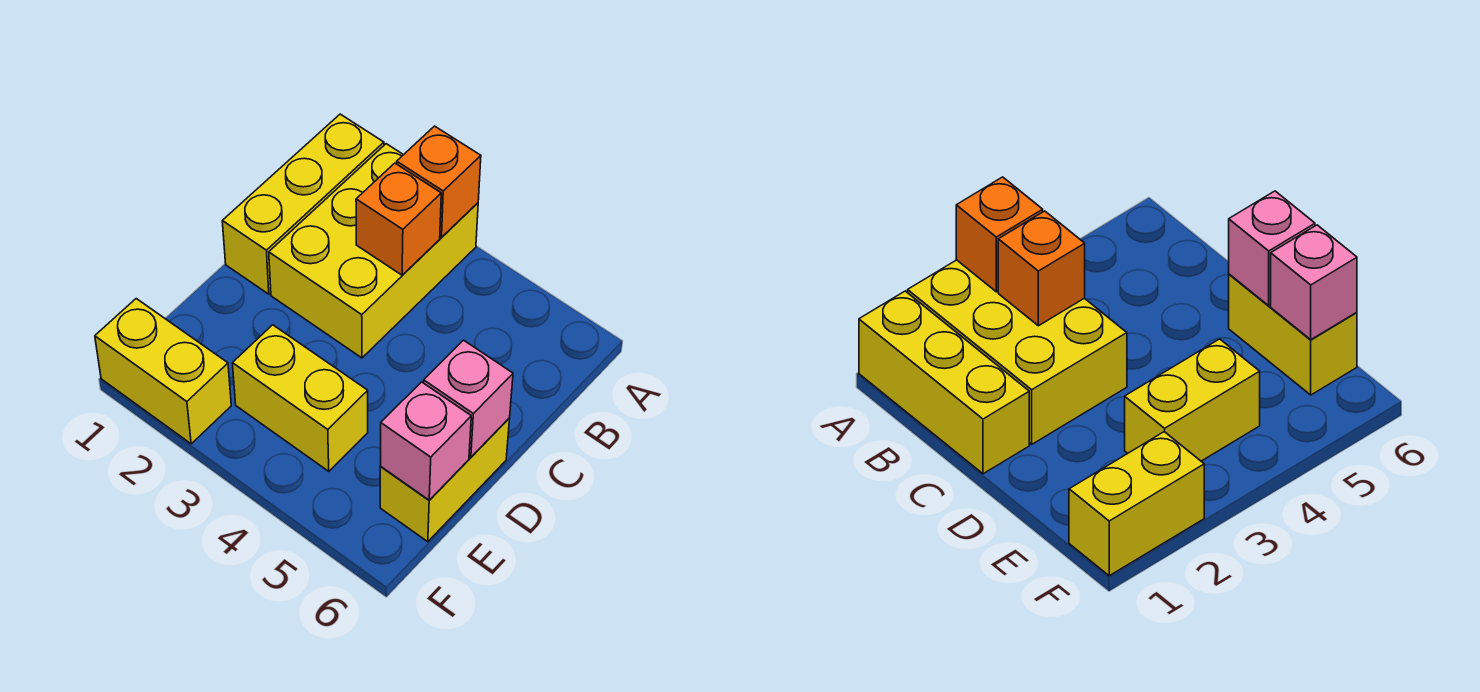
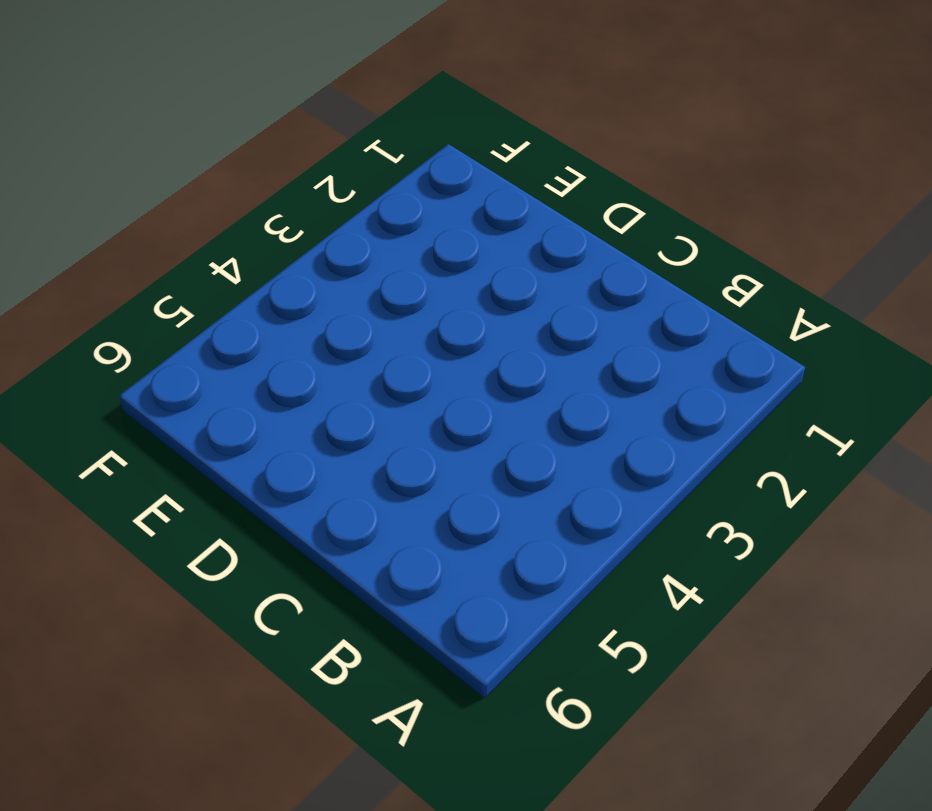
none -> yellow brick A1:C1 level 1
none -> yellow brick A2:C3 level 1

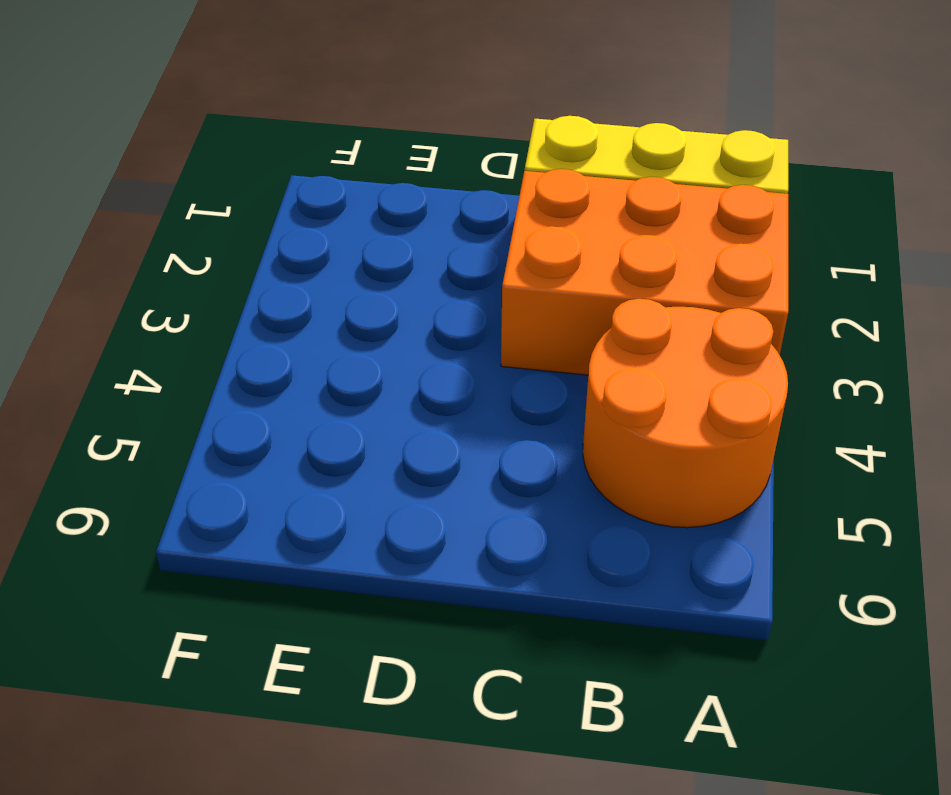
orange brick A2:C3 level 1 -> yellow brick A2:C3 level 1
orange round brick A4:B5 level 1 -> none
none -> yellow brick D6:E6 level 1
none -> yellow brick E3:E4 level 1

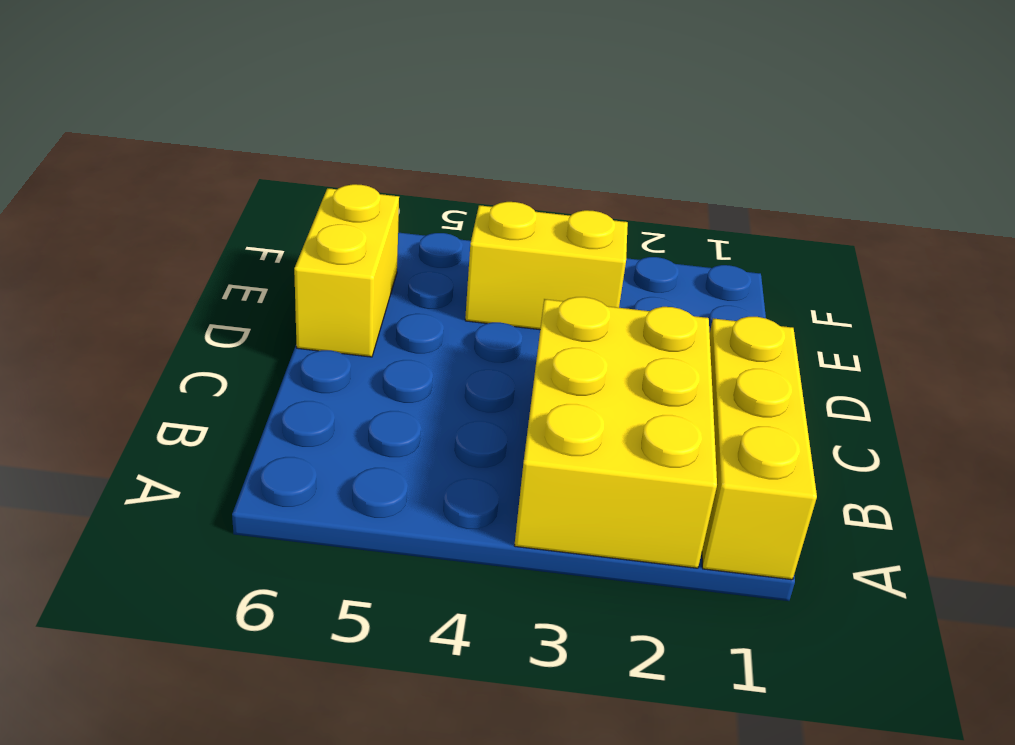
none -> yellow brick F1:F2 level 1
none -> orange brick A3 level 2

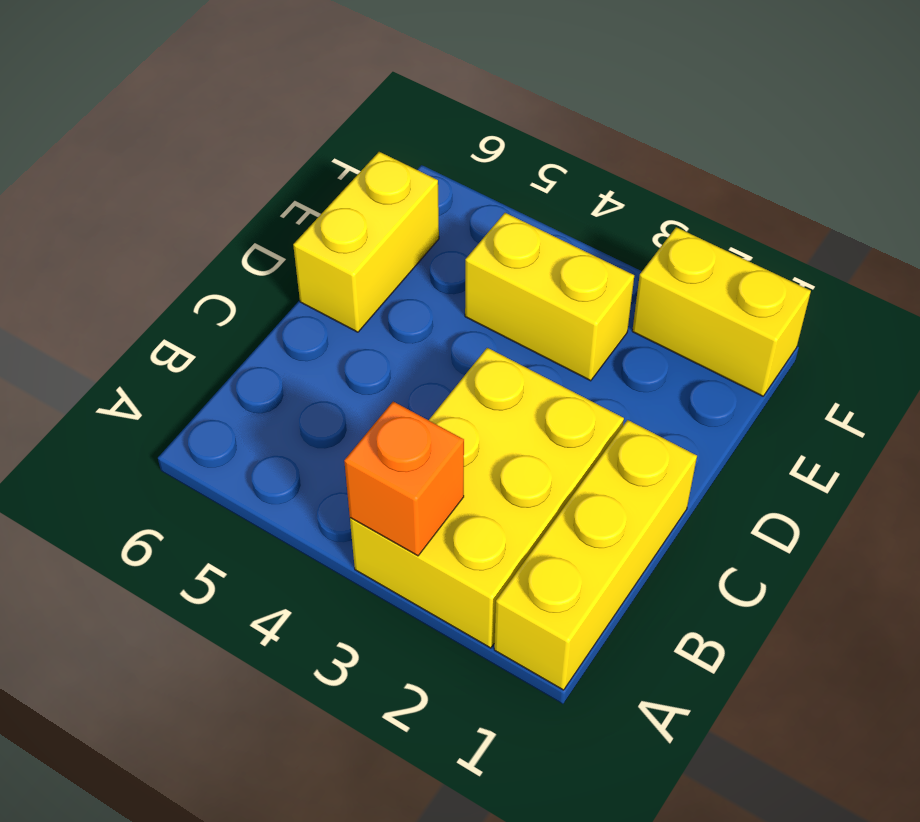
none -> orange brick B3 level 2
none -> pink brick D6 level 2

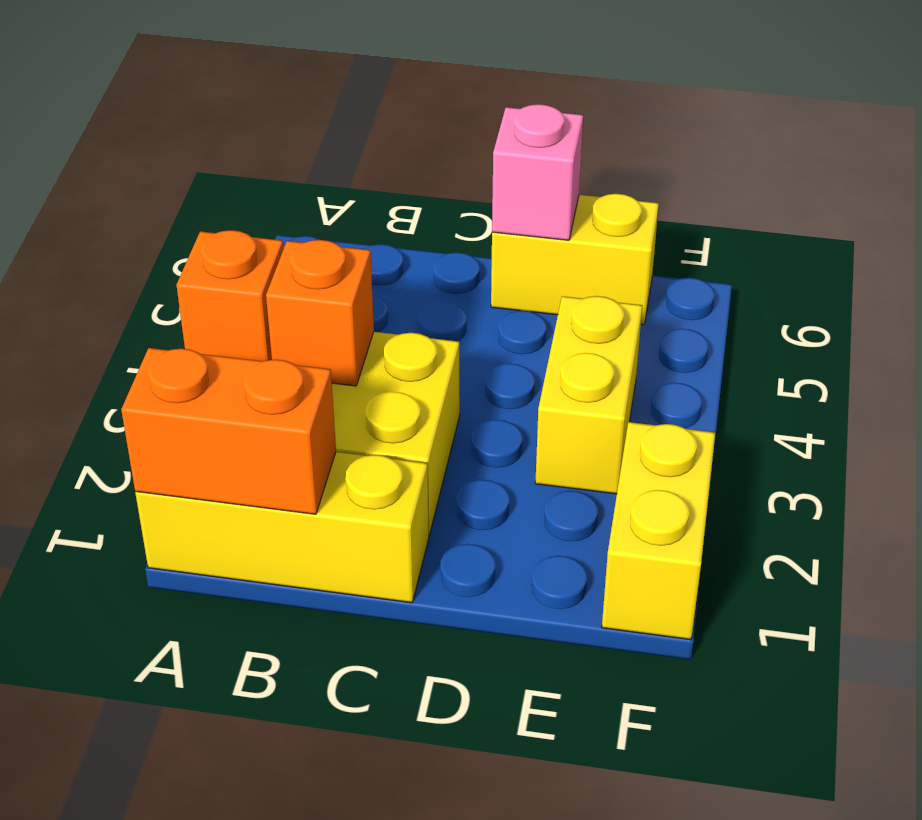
orange brick A1:B1 level 2 -> none
none -> pink brick E6 level 2

